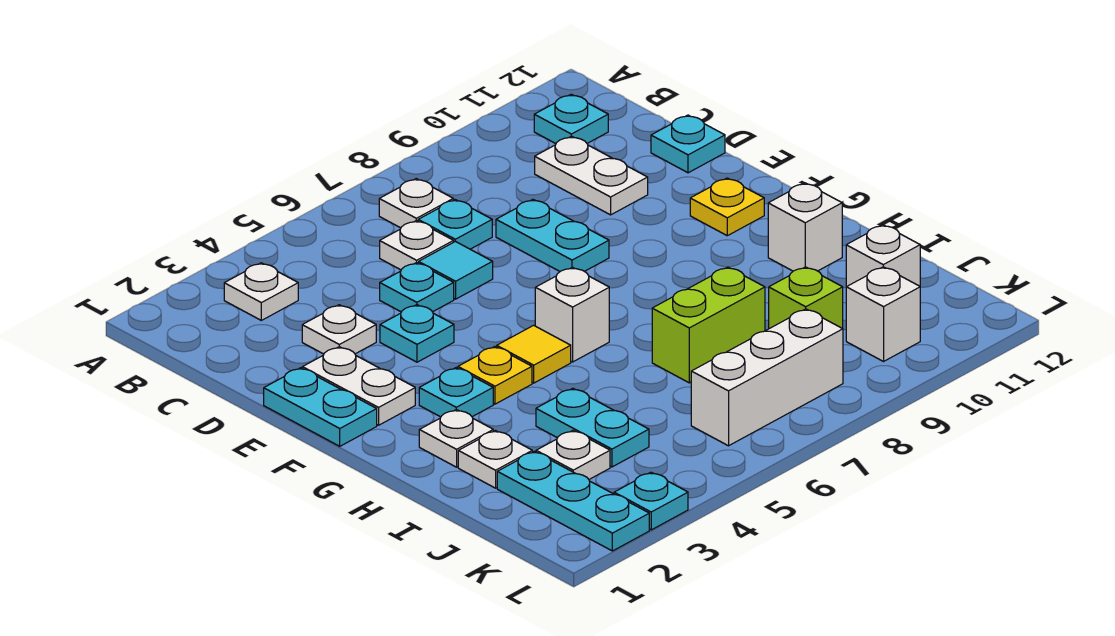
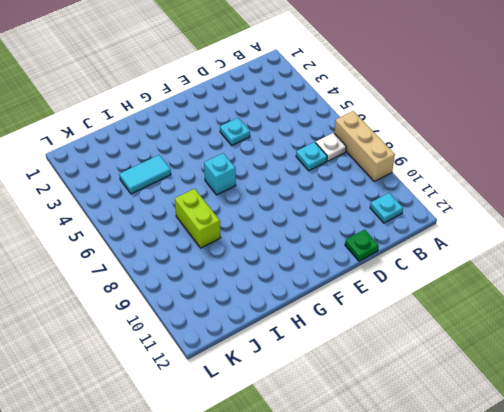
tan brick A7:A9 level 1 -> none
green plate D12 level 1 -> cyan plate D12 level 1
cyan brick G6 level 1 -> white brick G6 level 1
cyan tile I4:J4 level 1 -> cyan plate I4:J4 level 1
none -> white plate B3 level 1
none -> white plate C6 level 1
none -> white plate C10:D10 level 1
none -> white plate D3 level 1

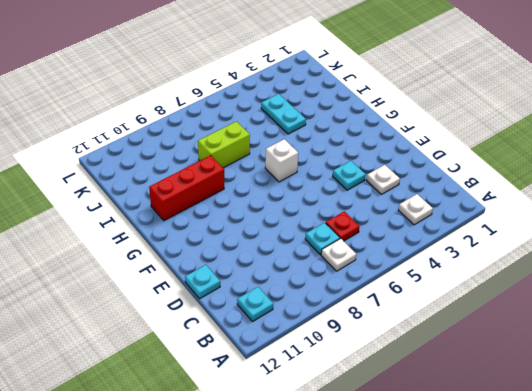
red plate C6 level 1 -> white plate C6 level 1
red brick H9:H11 level 1 -> white brick H11 level 1
none -> white plate C10:D10 level 1
none -> cyan plate D5 level 1
none -> cyan tile D6 level 1
none -> cyan plate D8:E8 level 1

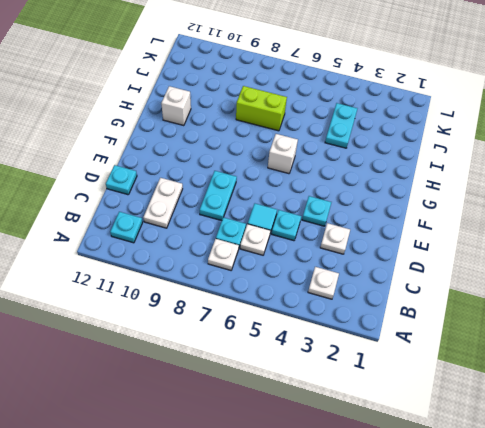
none -> cyan plate E1:F1 level 1
none -> white plate E2:F2 level 1
none -> yellow plate F11 level 1
none -> cyan plate G3 level 1

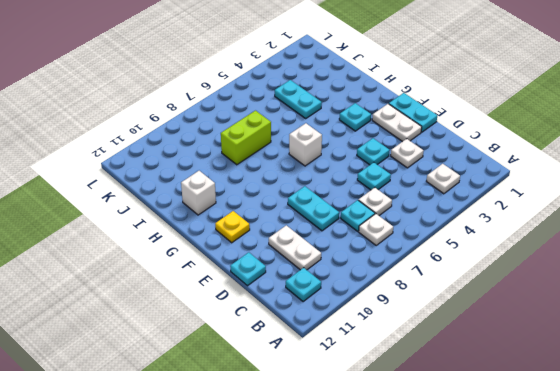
none -> cyan tile D6 level 1
none -> yellow plate G4 level 1
none -> yellow tile G5 level 1
none -> white plate H2 level 1

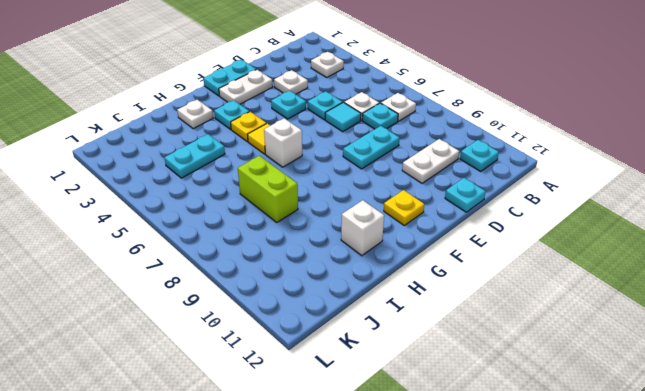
none -> white plate I2 level 1
none -> cyan plate J2:L2 level 1
none -> white plate J3 level 1
none -> lime brick J9 level 1

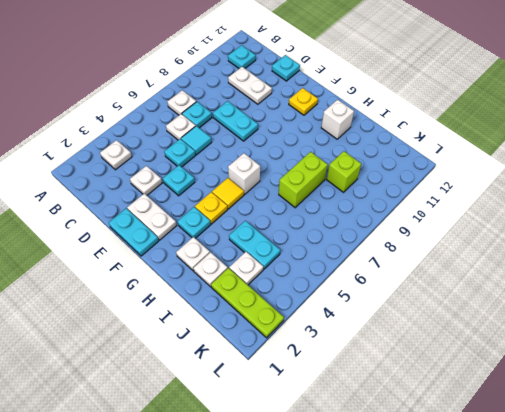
lime plate J2:L2 level 1 -> cyan plate J2:L2 level 1
none -> white brick J11 level 1
none -> white brick K6:K8 level 1
none -> white brick K10 level 1
none -> cyan plate L3 level 1

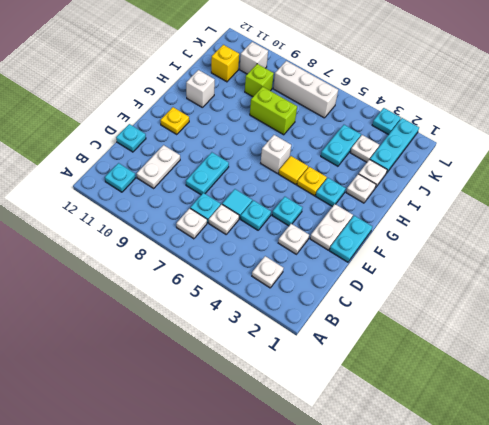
yellow brick J11 level 1 -> white brick J11 level 1

